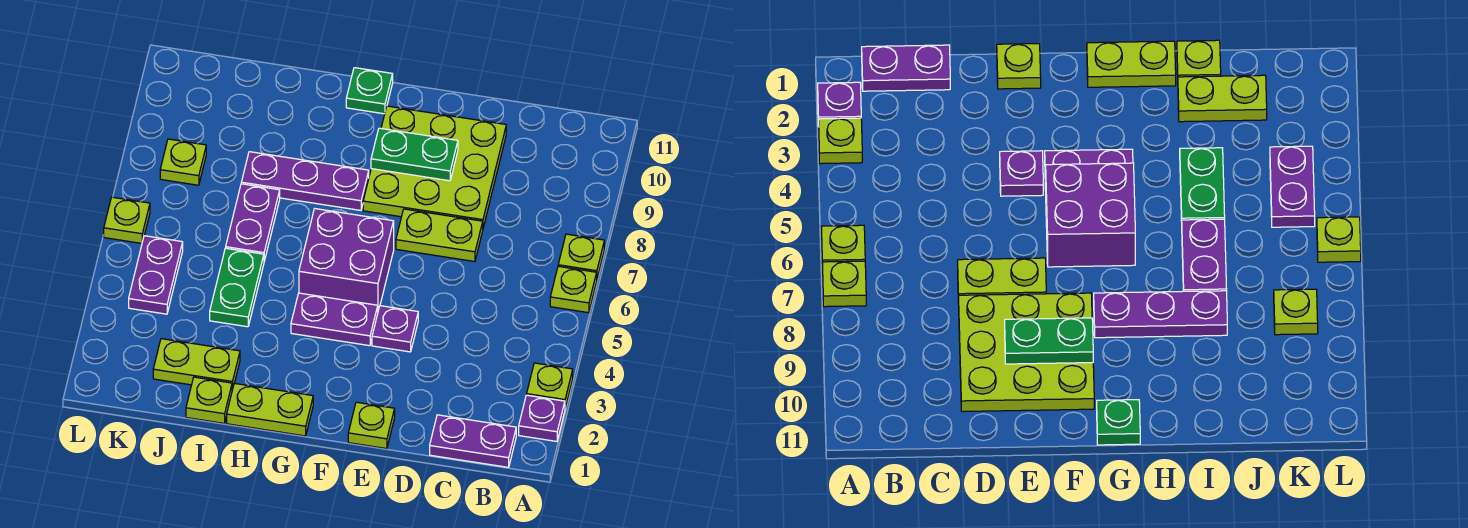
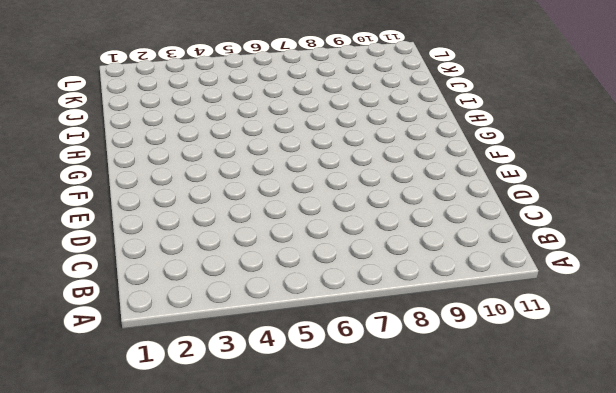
none -> purple plate A2 level 1
none -> lime plate A3 level 1
none -> lime plate A6 level 1

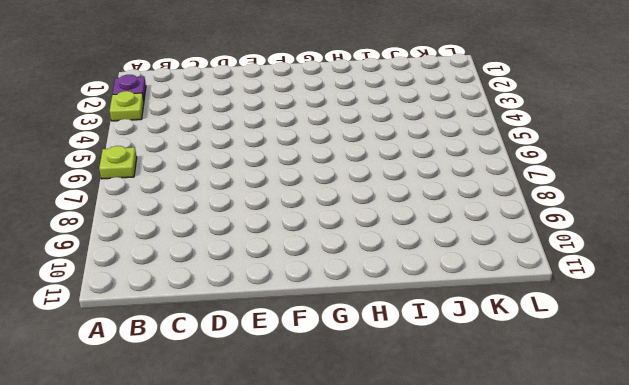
none -> lime plate A7 level 1
none -> purple plate B1:C1 level 1
none -> lime plate D7:E7 level 1

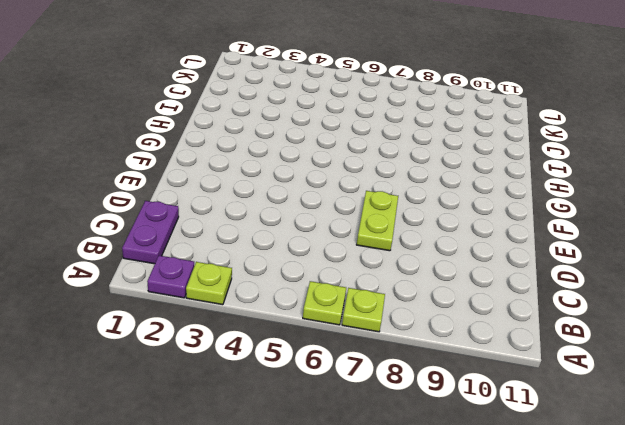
none -> lime plate D8:F10 level 1
none -> lime plate E1 level 1
none -> purple plate E4 level 1

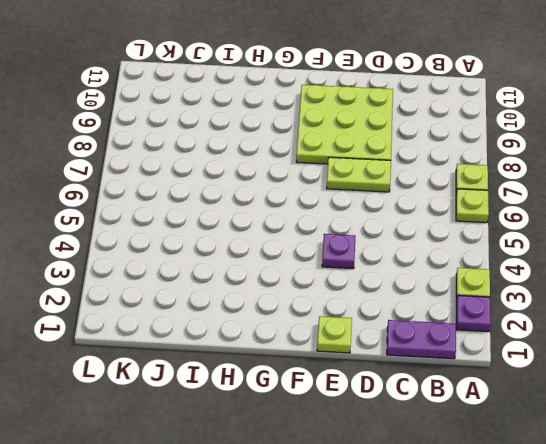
none -> purple plate F4:G4 level 1
none -> purple brick F5:G6 level 1
none -> lime plate G1:H1 level 1

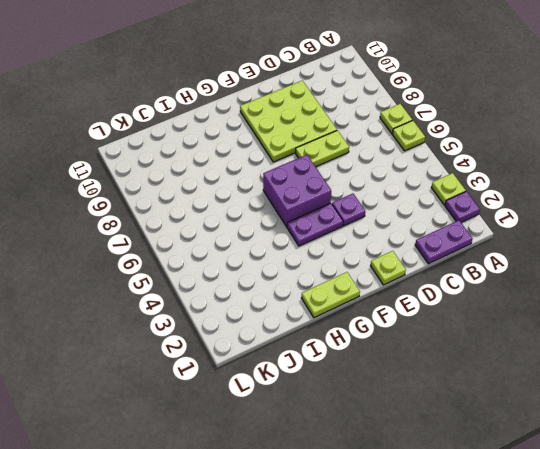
none -> purple plate G8:I8 level 1
none -> green plate G11 level 1
none -> lime plate I1 level 1

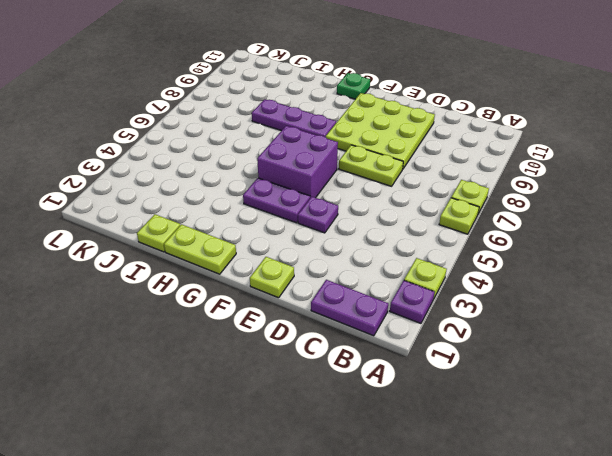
none -> lime plate I2:J2 level 1
none -> green plate I4:I5 level 1
none -> purple plate I6:I7 level 1

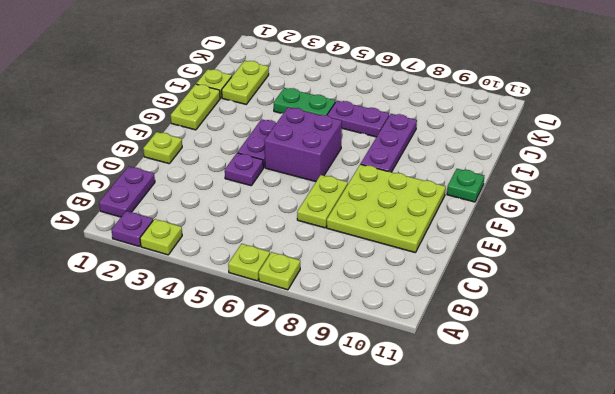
none -> purple plate K4:K5 level 1
none -> lime plate K8 level 1
none -> lime plate L6 level 1

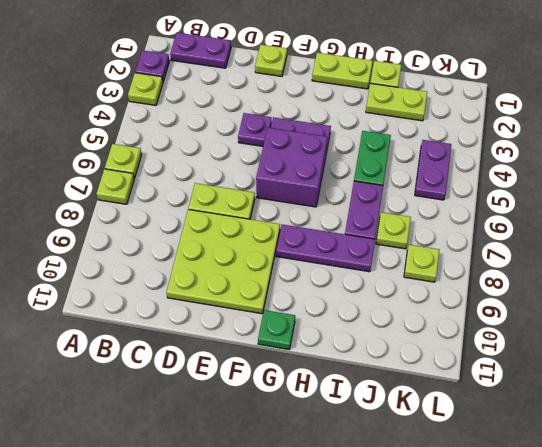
lime plate J7 level 1 -> lime plate L6 level 1
none -> green plate E9:F9 level 2

